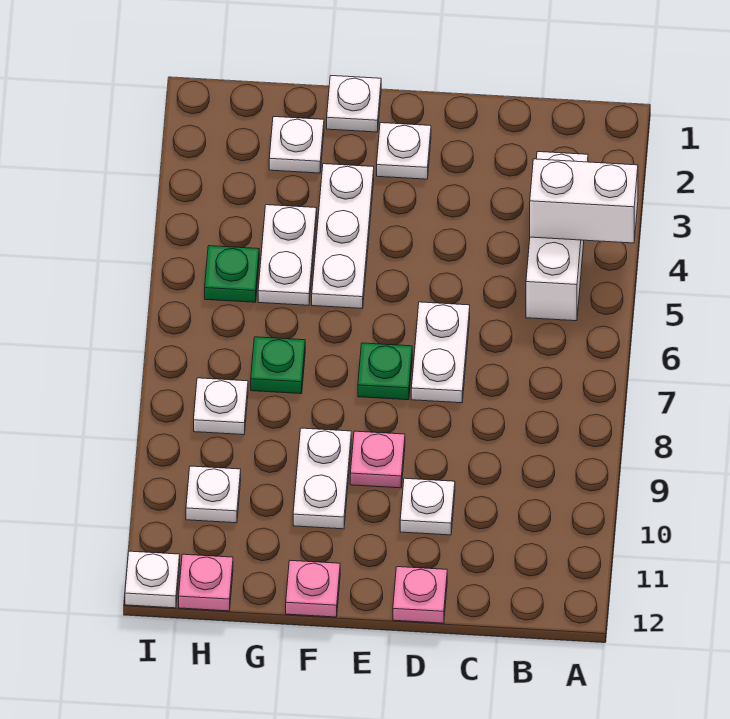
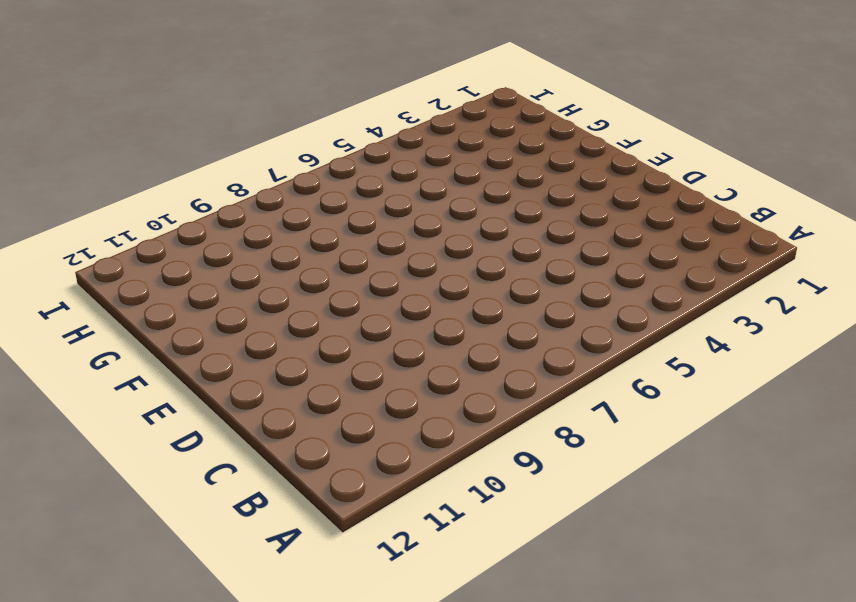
none -> white brick B3:B5 level 1
none -> white plate D6:D7 level 1
none -> white plate D10 level 1

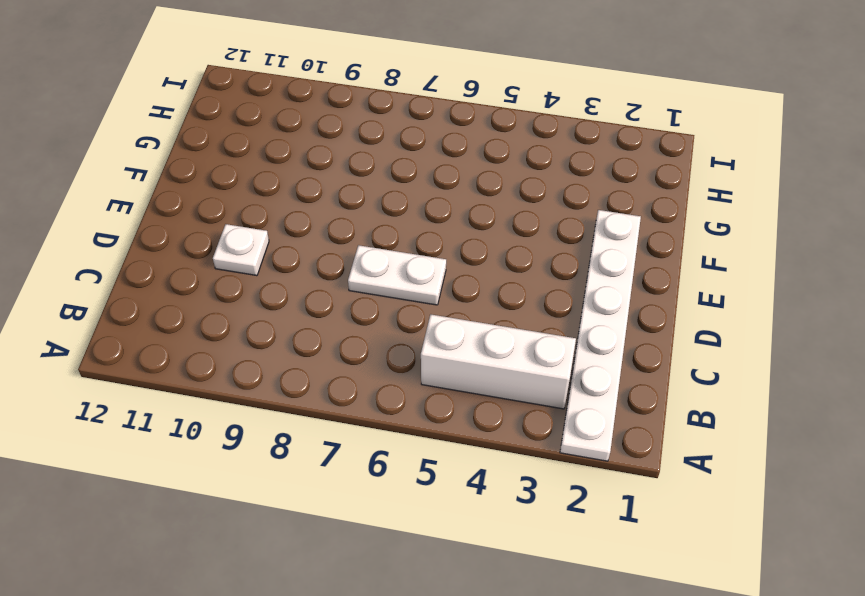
white plate A2:F2 level 1 -> white plate E2 level 1
none -> pink plate D12 level 1
none -> green plate E7 level 1
none -> pink plate E9 level 1

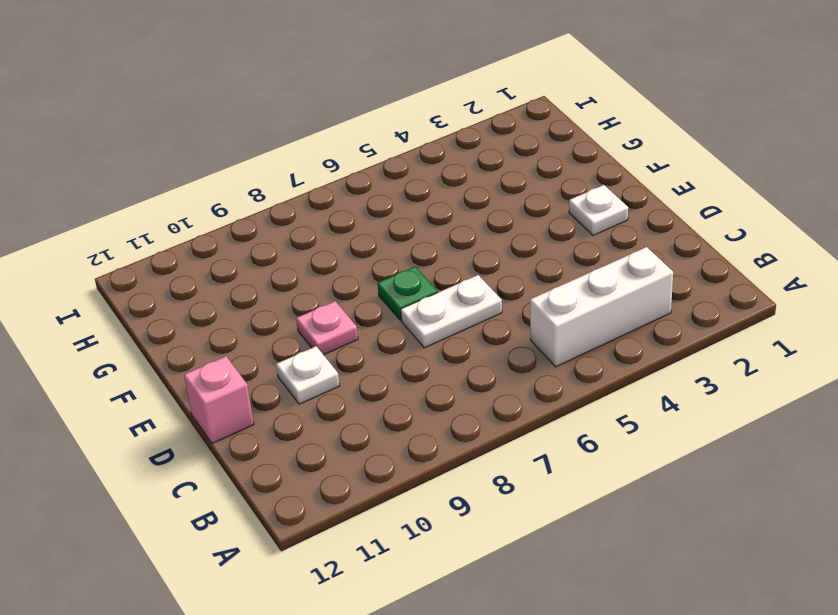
pink brick D12 level 1 -> pink plate D12 level 1
none -> white plate F1 level 1
none -> white plate F3:F5 level 1
none -> white plate F9:F10 level 1

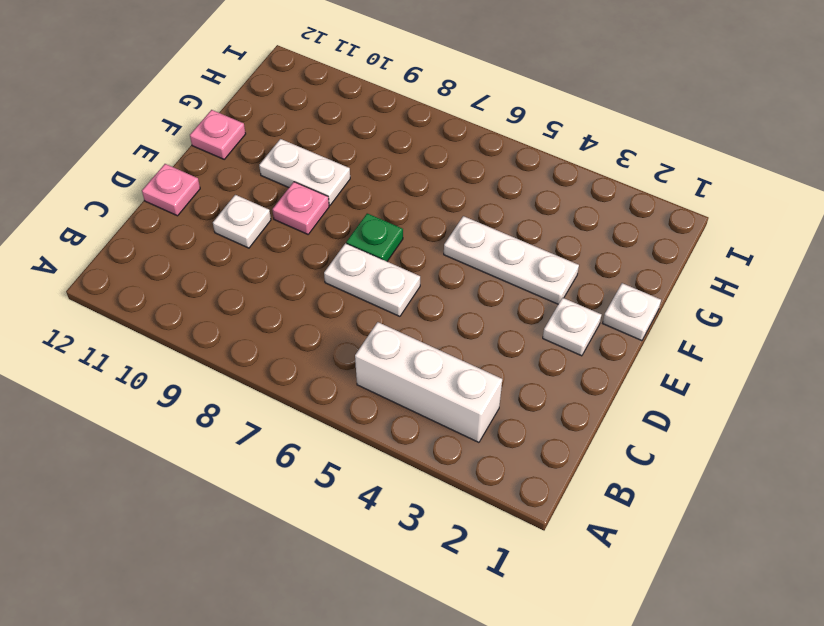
none -> white plate G2 level 1
none -> white plate G4:G5 level 1
none -> green plate G7 level 1

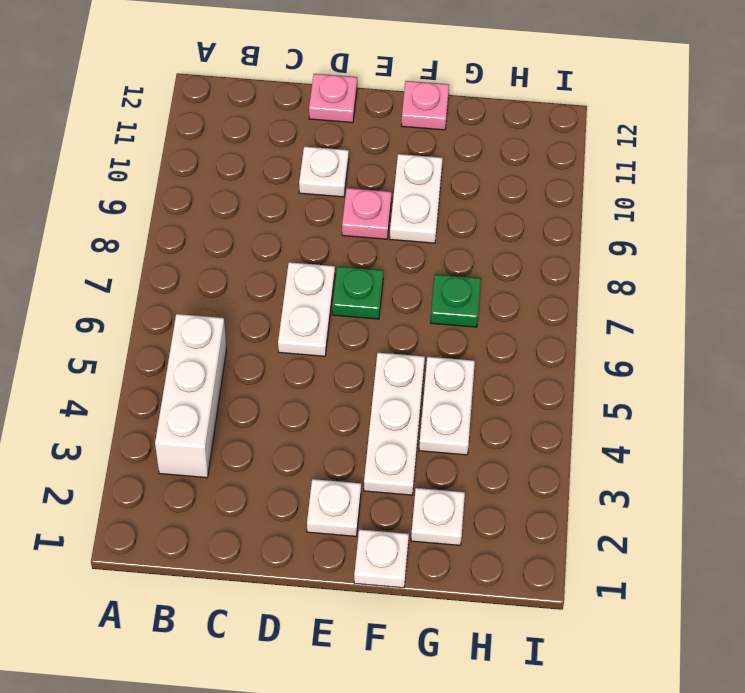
none -> green plate H5 level 1
none -> white plate H8 level 1
none -> white plate H10 level 1

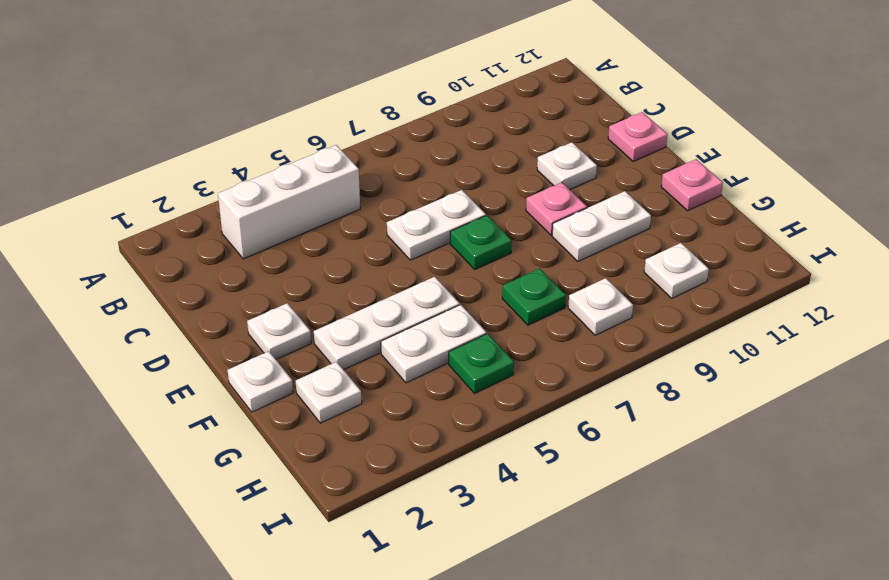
none -> pink plate H12 level 1
none -> white plate I12 level 1
none -> white brick A4:B4 level 2

